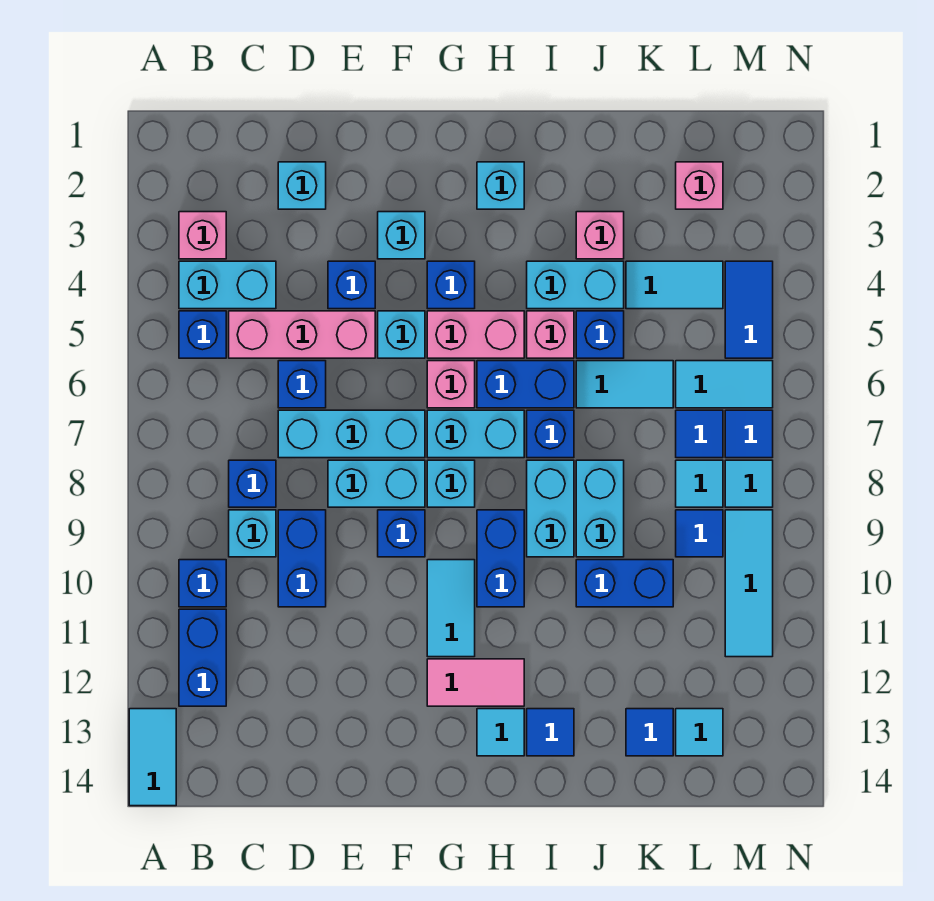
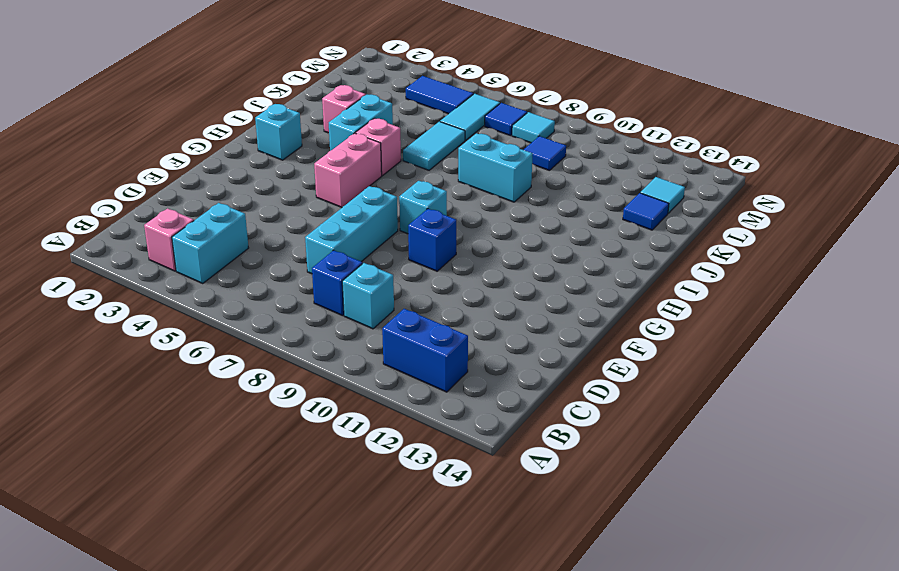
none -> cyan tile A13:A14 level 1
none -> blue brick B5 level 1
none -> blue brick B10 level 1
none -> pink brick C5:E5 level 1

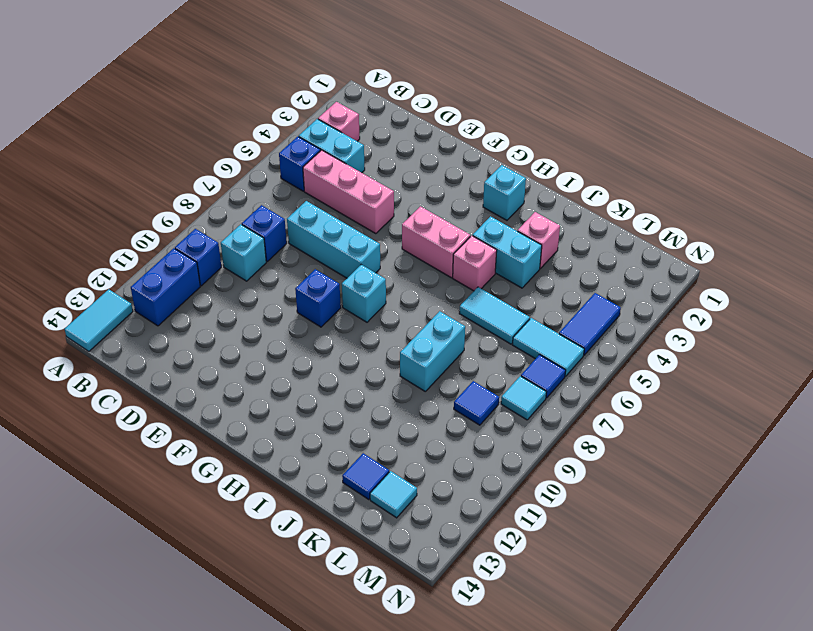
none -> cyan brick D2 level 1
none -> blue brick D6 level 1
none -> blue brick D9:D10 level 1
none -> blue brick E4 level 1

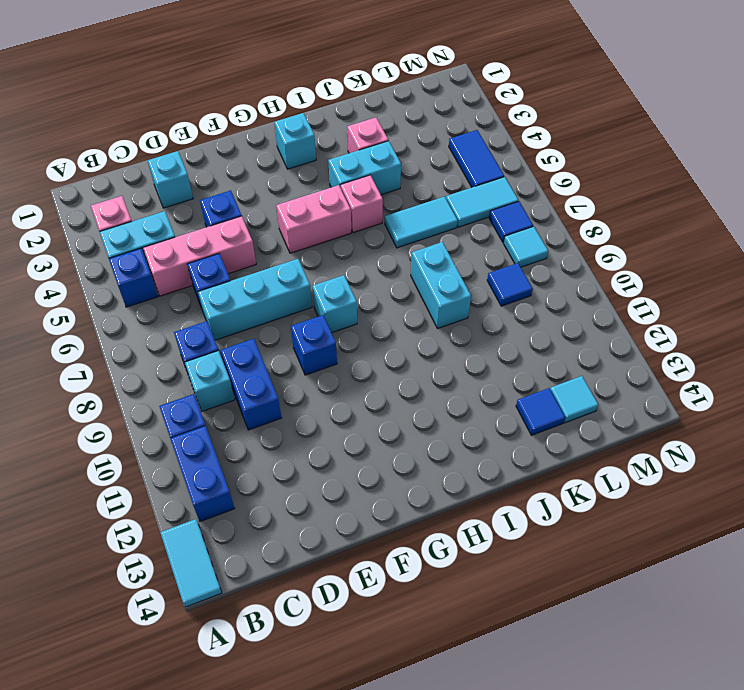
none -> cyan brick E8:F8 level 1
none -> cyan brick F3 level 1
none -> cyan brick F5 level 1
none -> blue brick G4 level 1

